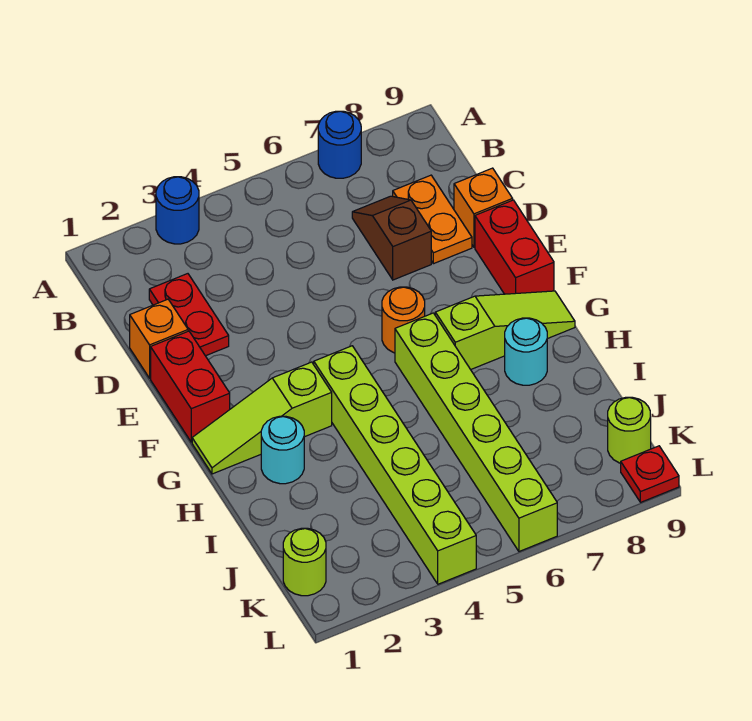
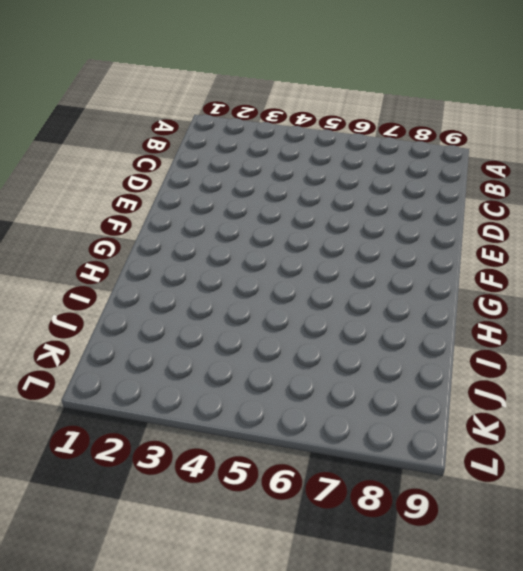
none -> blue round brick A3 level 1
none -> blue round brick A7 level 1
none -> red plate C2:D2 level 1

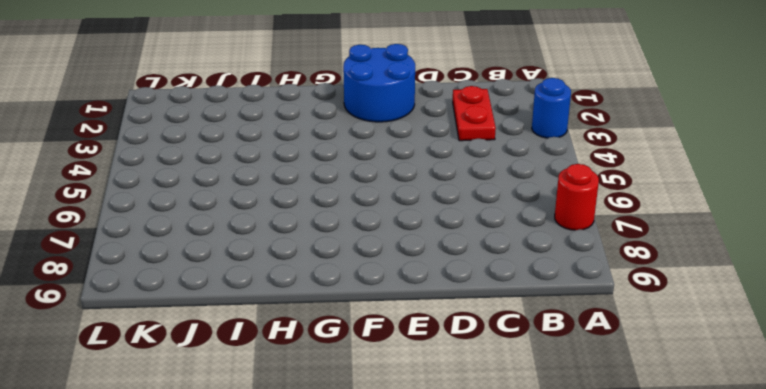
red round brick A7 level 1 -> blue round brick A7 level 1
red plate C2:C3 level 1 -> red plate C2:D2 level 1
blue round brick E1:F2 level 1 -> red brick E1:F1 level 1
none -> brown slope C7:D7 level 1 top D
none -> orange plate C8:D8 level 1
none -> orange brick D1 level 1

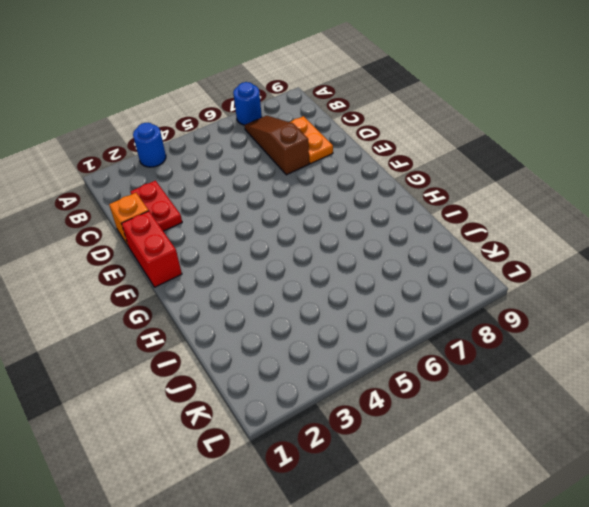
brown slope B7:D7 level 1 top D -> brown slope C7:D7 level 1 top D
none -> orange brick D9 level 1
none -> red brick E9:F9 level 1
none -> orange round brick F6 level 1

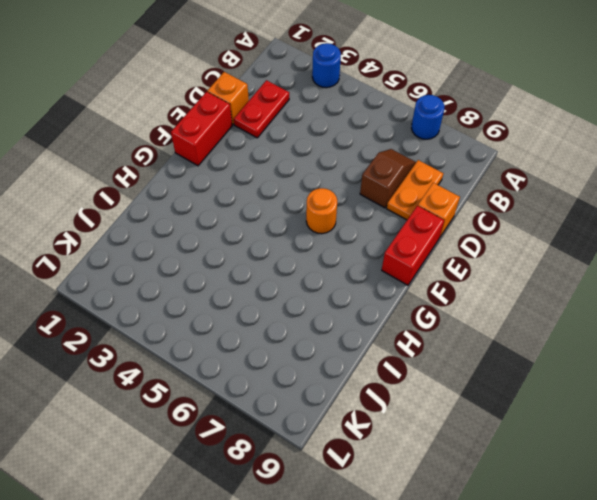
none -> lime slope G1:G3 level 1 top 3
none -> lime brick G4:L4 level 1
none -> lime brick G6:L6 level 1

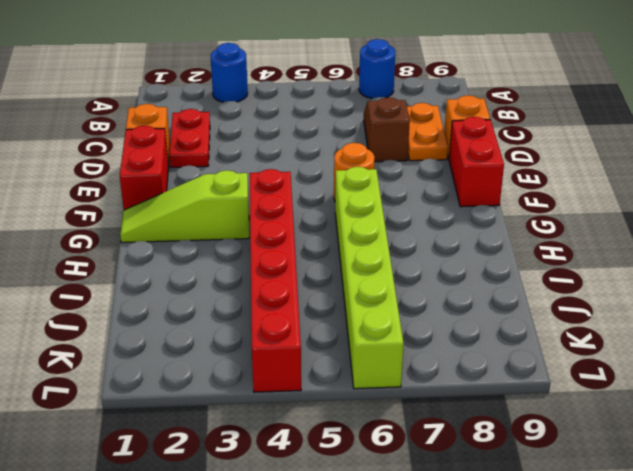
red brick G4:L4 level 1 -> lime brick G4:L4 level 1
none -> lime slope G7:G9 level 1 top 7
none -> cyan round brick H2 level 1
none -> cyan round brick H8 level 1

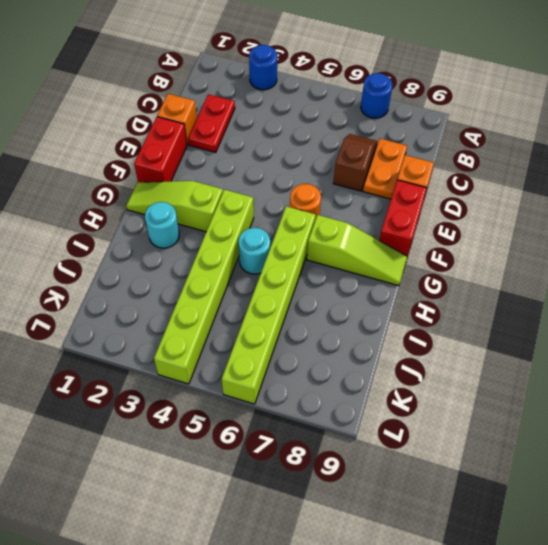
cyan round brick H5 level 1 -> cyan round brick H8 level 1
none -> lime round brick K1 level 1
none -> lime round brick K9 level 1
none -> red plate L9 level 1

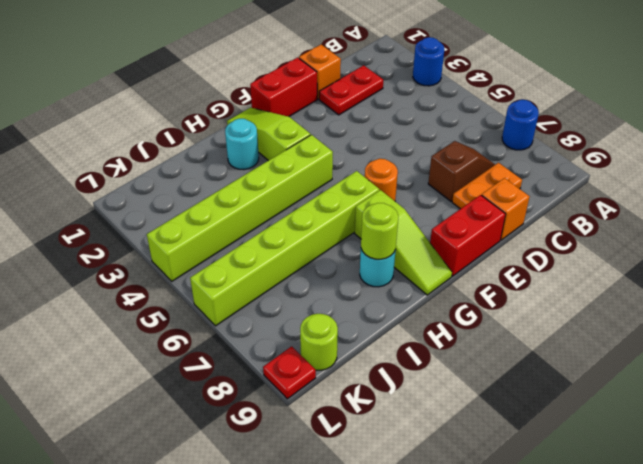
lime round brick H8 level 2 -> lime round brick K1 level 1

